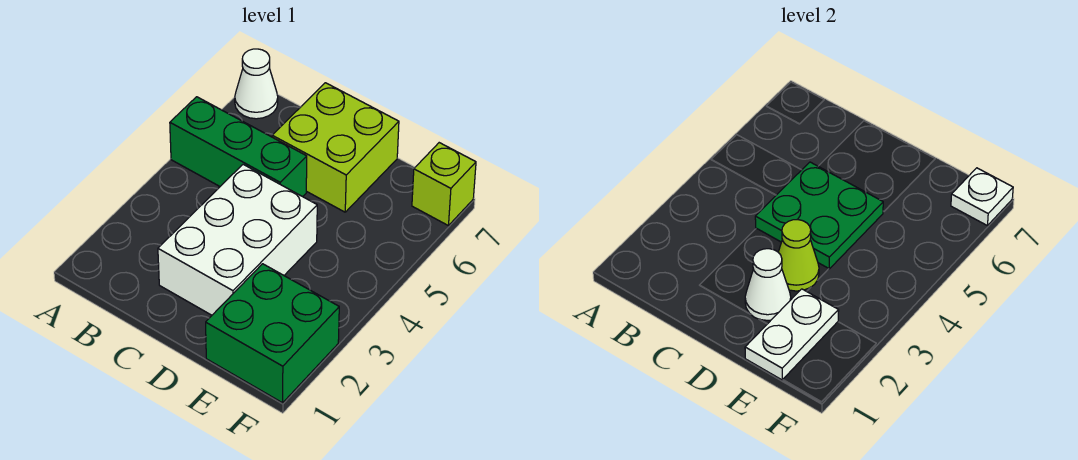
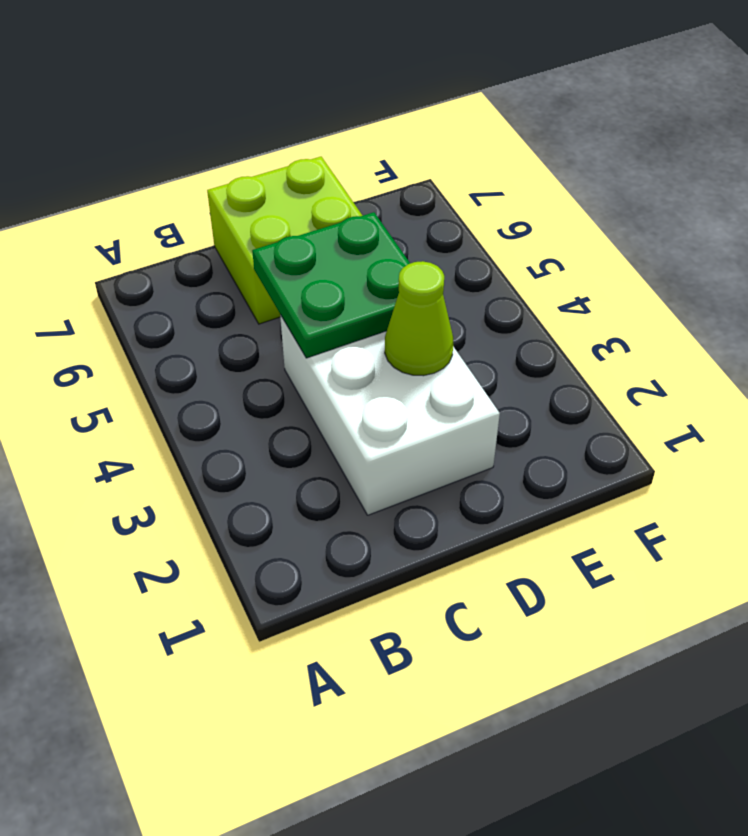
none -> green brick A5:C5 level 1
none -> white cone A7 level 1

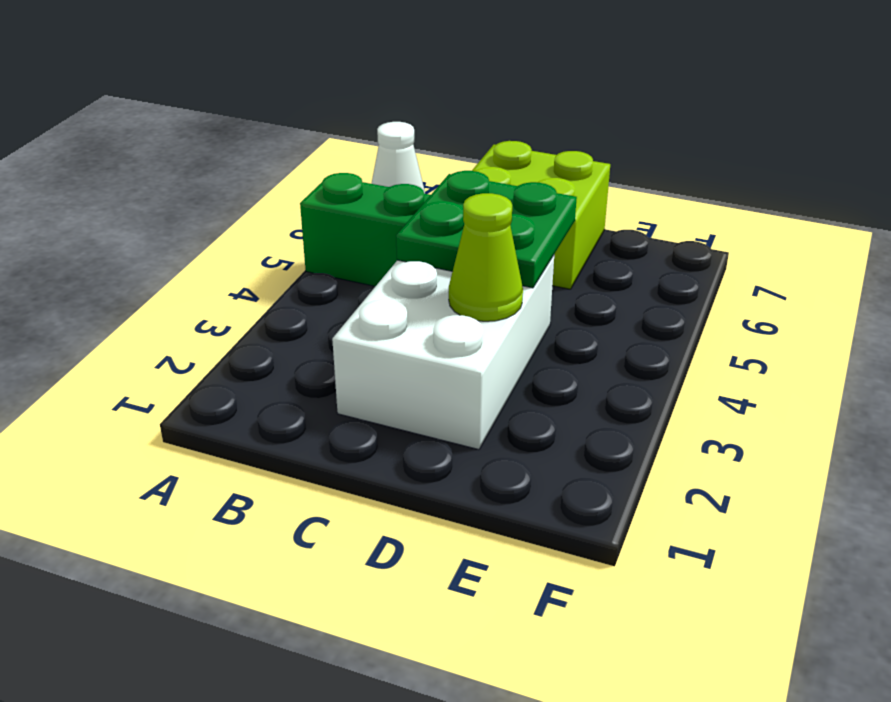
none -> green brick E1:F2 level 1
none -> lime brick F7 level 1

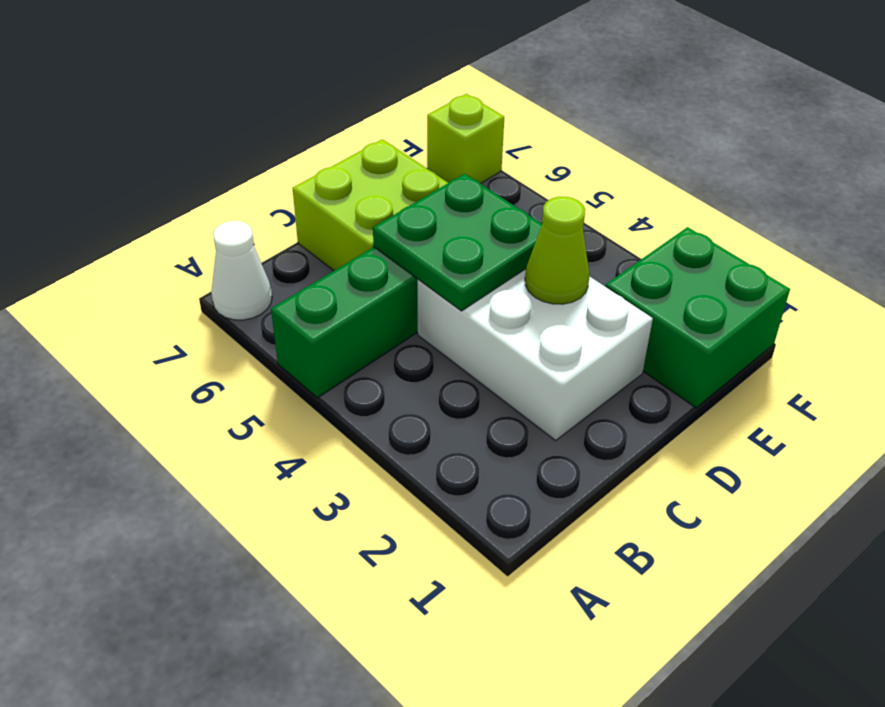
none -> white cone D2 level 2
none -> white plate E1:E2 level 2

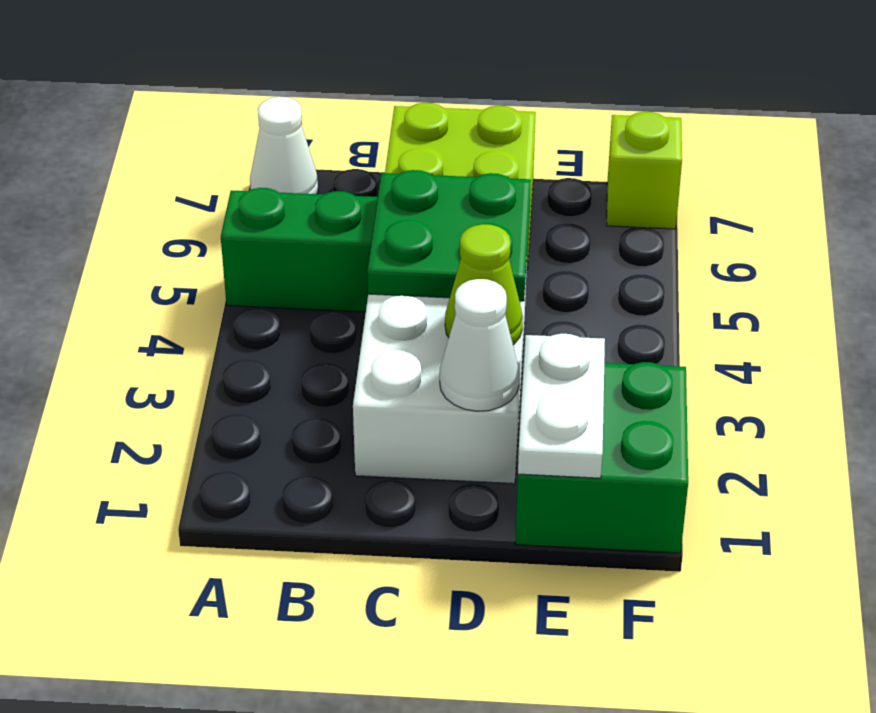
none -> white plate F7 level 2

